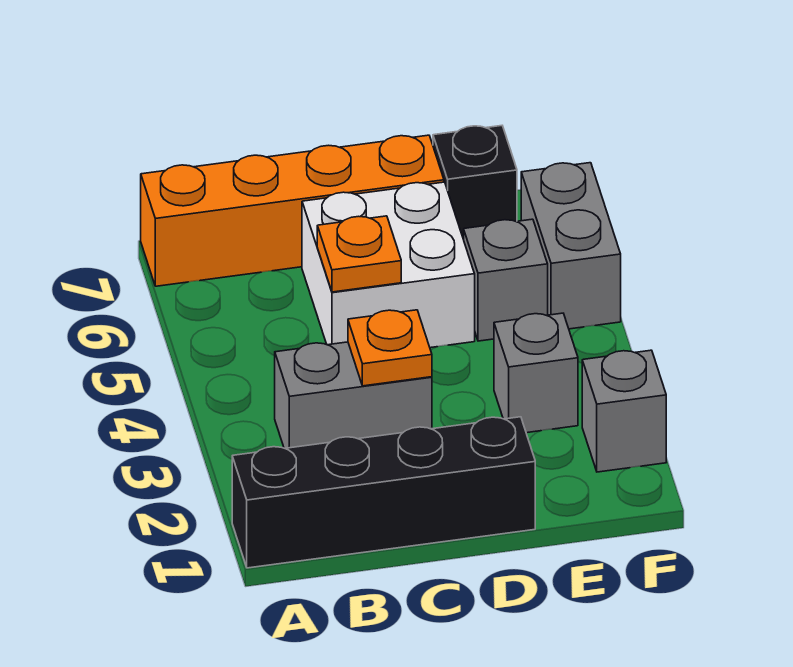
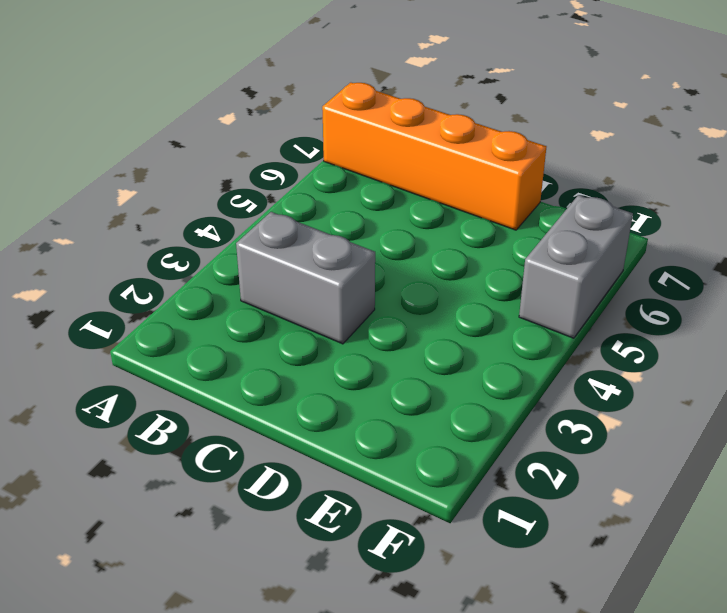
none -> black brick A1:D1 level 1
none -> white brick C5:D6 level 1

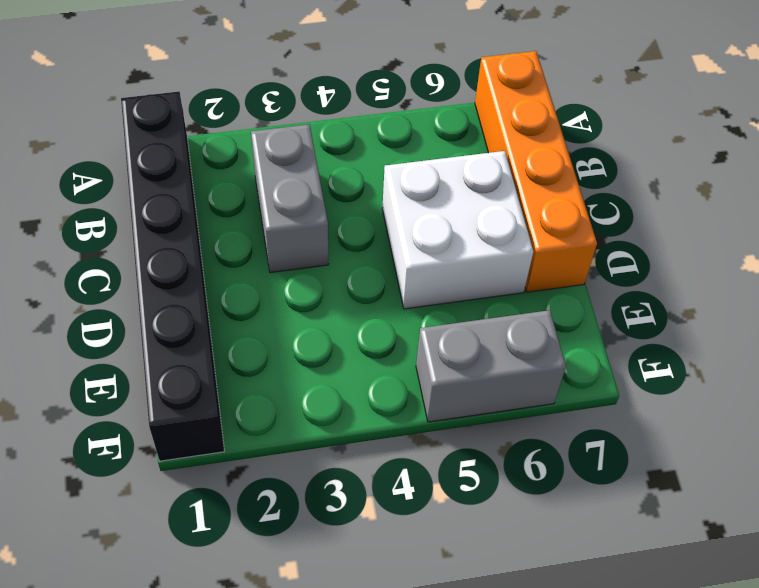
black brick A1:F1 level 1 -> black brick A1:D1 level 1
none -> grey brick E3 level 1
none -> grey brick E5 level 1

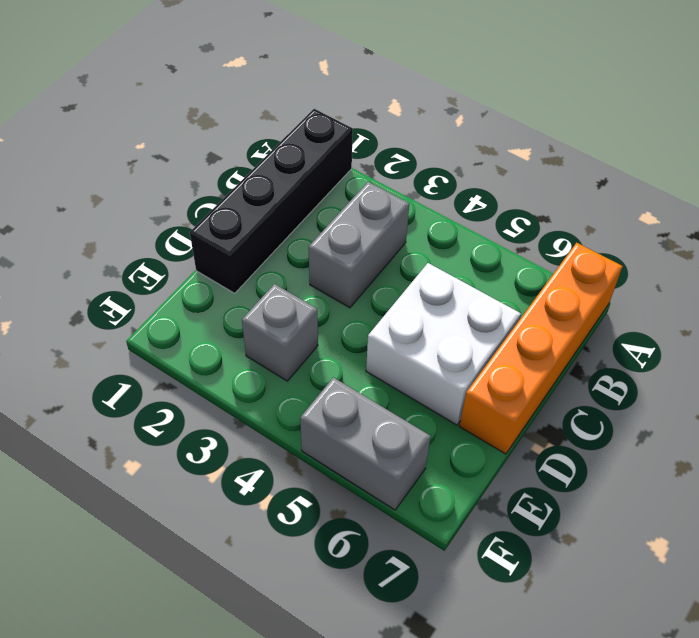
none -> grey brick E5 level 1
none -> black brick E7 level 1

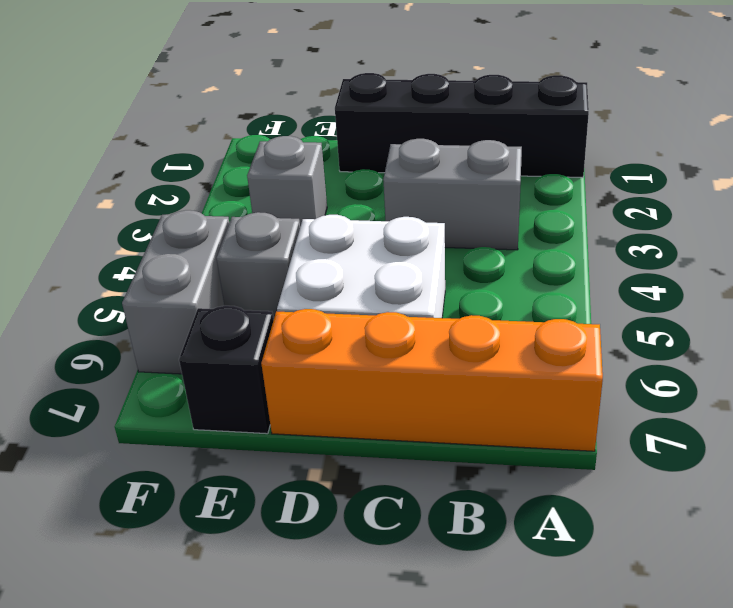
none -> grey brick F2 level 1
none -> orange plate C3 level 2

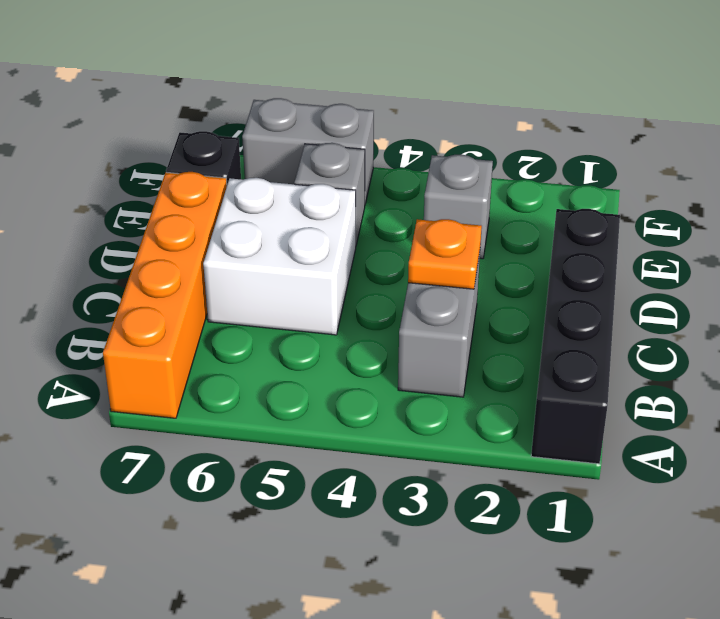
none -> grey brick F2 level 1
none -> orange plate C5 level 2

